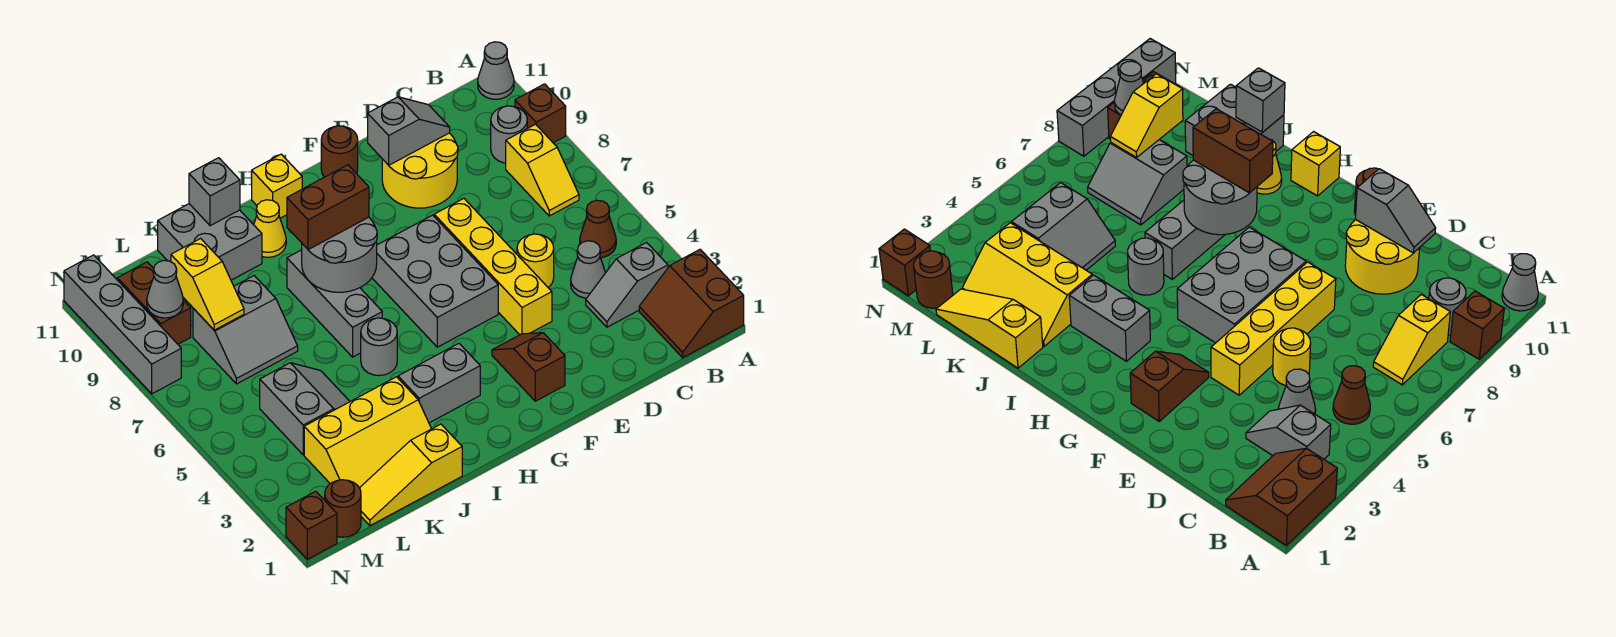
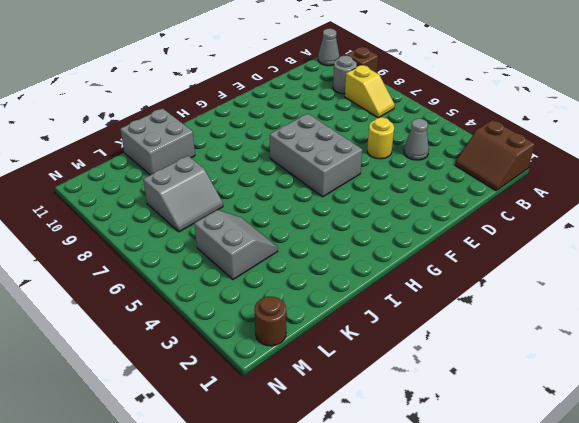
none -> grey slope B3:C3 level 1 top B
none -> brown cone B5 level 1
none -> yellow round brick D9:E10 level 1
none -> yellow brick E4:E7 level 1

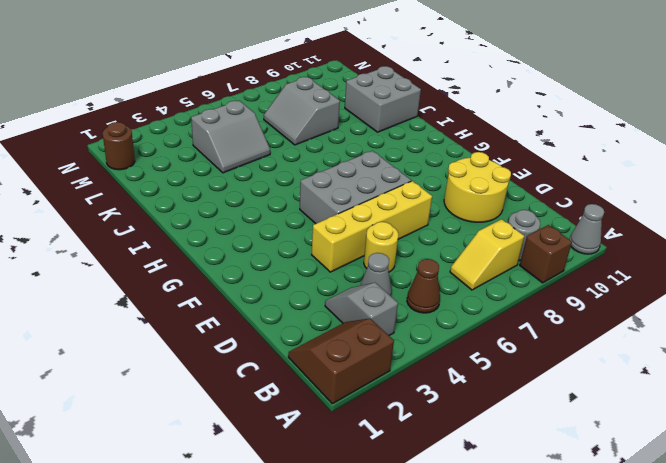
none -> brown slope F2:F3 level 1 top 2
none -> brown round brick F11 level 1
none -> grey brick H3:I3 level 1
none -> yellow brick H11 level 1

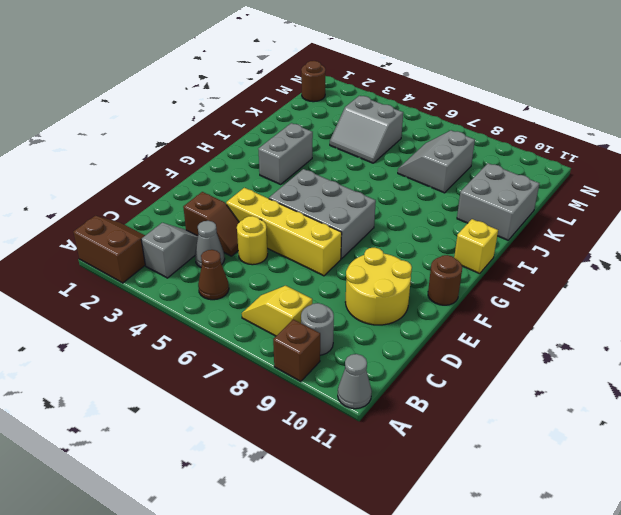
brown slope D3:D4 level 1 top 3 -> brown slope F2:F3 level 1 top 2
none -> grey round brick I5 level 1
none -> grey brick I6:I8 level 1
none -> yellow cone I10 level 1
none -> yellow slope J1:L1 level 1 top J

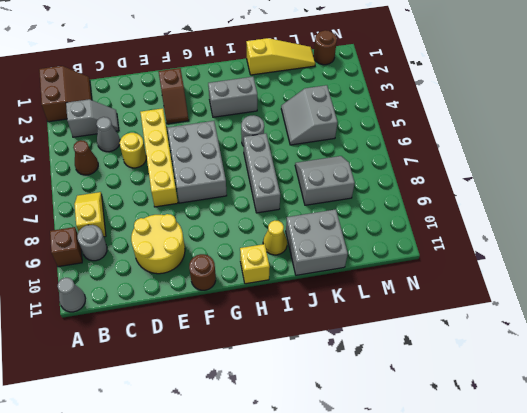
none -> yellow slope J2:L3 level 1 top 3
none -> brown brick M9:M10 level 1
none -> brown brick N1 level 1
none -> grey brick N8:N11 level 1

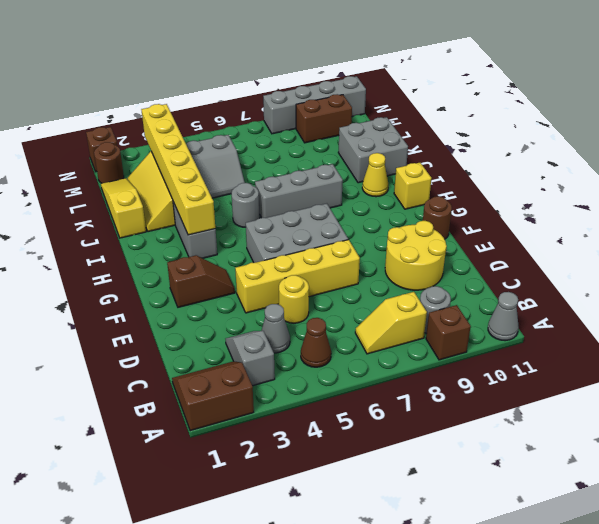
yellow brick H3:M3 level 2 -> none
none -> grey slope K7:L8 level 1 top 8
none -> grey slope D10:E10 level 2 top E
none -> grey round brick H7:I8 level 2
none -> grey brick J11 level 2

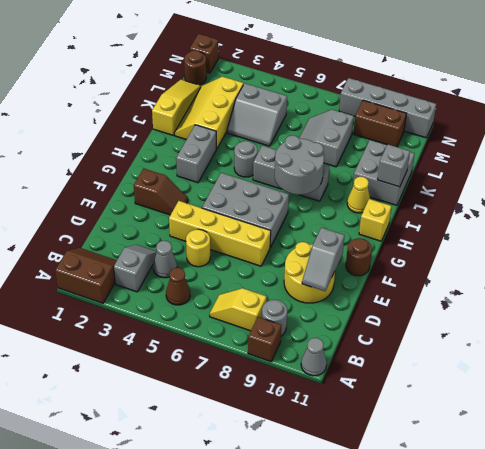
none -> yellow slope L8:L9 level 2 top 9
none -> grey cone M9 level 2
none -> brown brick H8:I8 level 3

